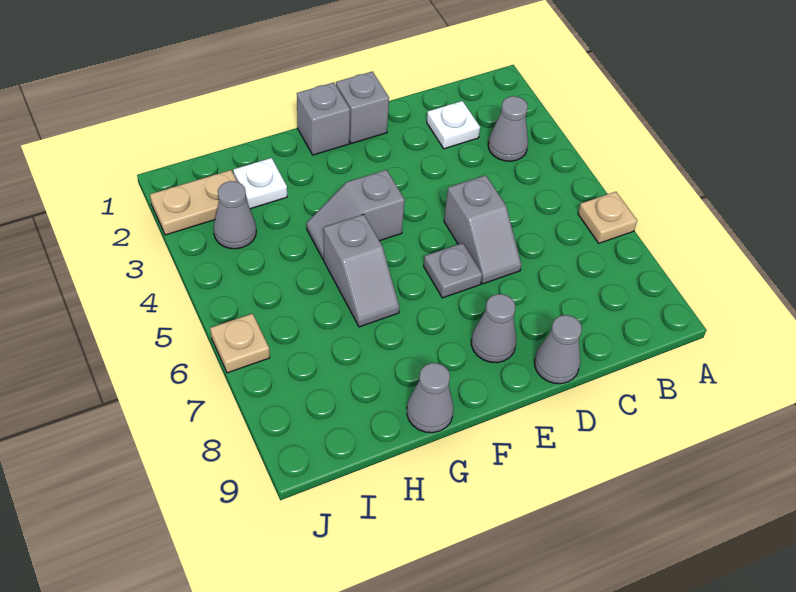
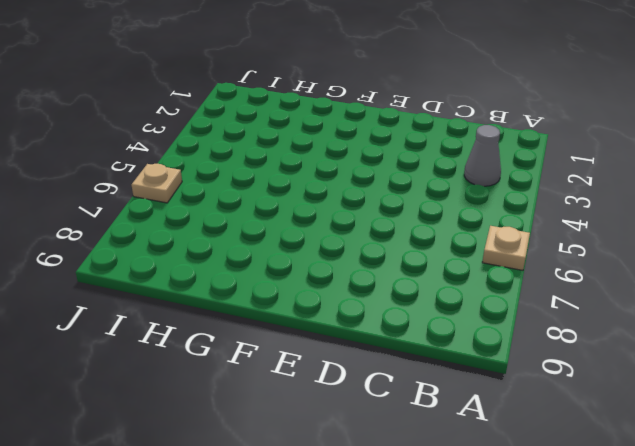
none -> white plate C2 level 1
none -> grey slope D5:D6 level 1 top 5
none -> grey cone D9 level 1

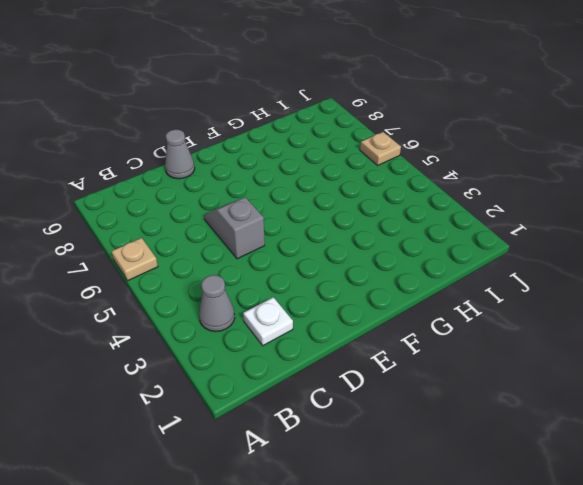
none -> grey brick E1 level 1
none -> grey plate E6 level 1
none -> grey cone E8 level 1

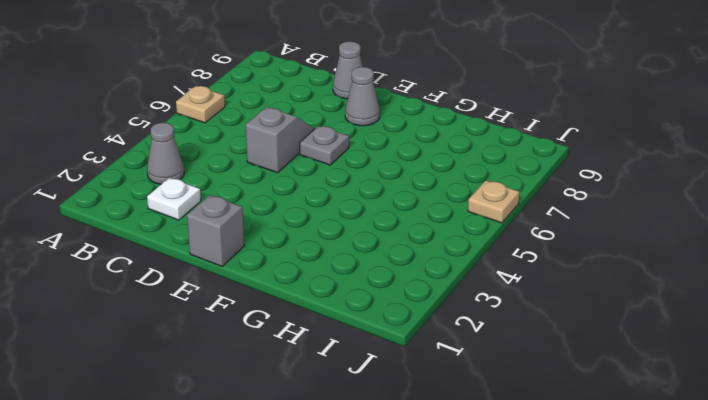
none -> grey brick F1 level 1
none -> grey slope F4:G4 level 1 top F
none -> grey slope G5:G6 level 1 top 5

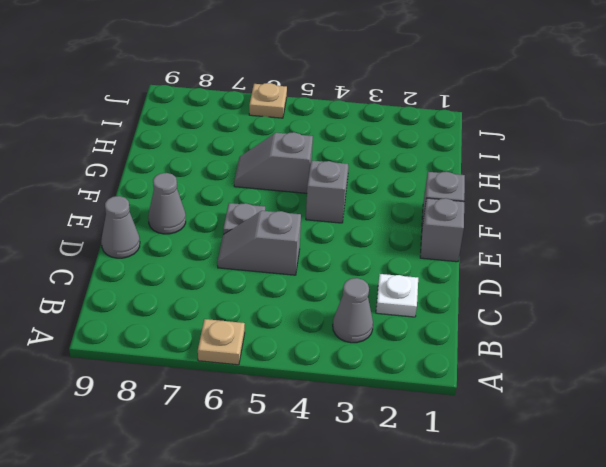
none -> grey cone G9 level 1
none -> white plate H2 level 1
none -> tan plate I2:J2 level 1

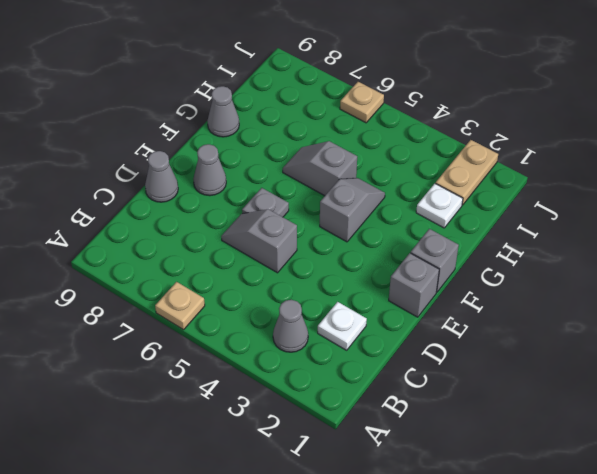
none -> grey cone I3 level 1

